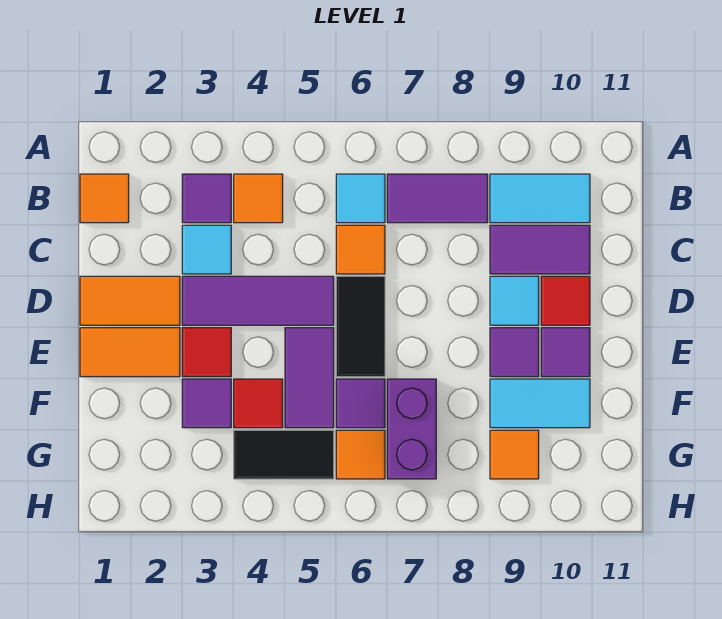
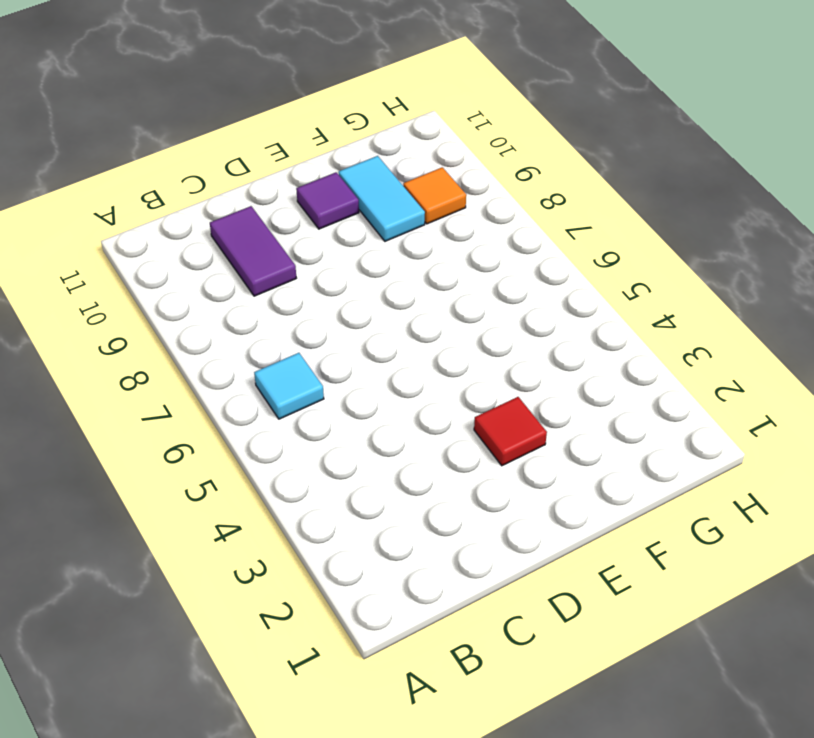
none -> orange tile B1 level 1
none -> purple tile B3 level 1
none -> orange tile B4 level 1

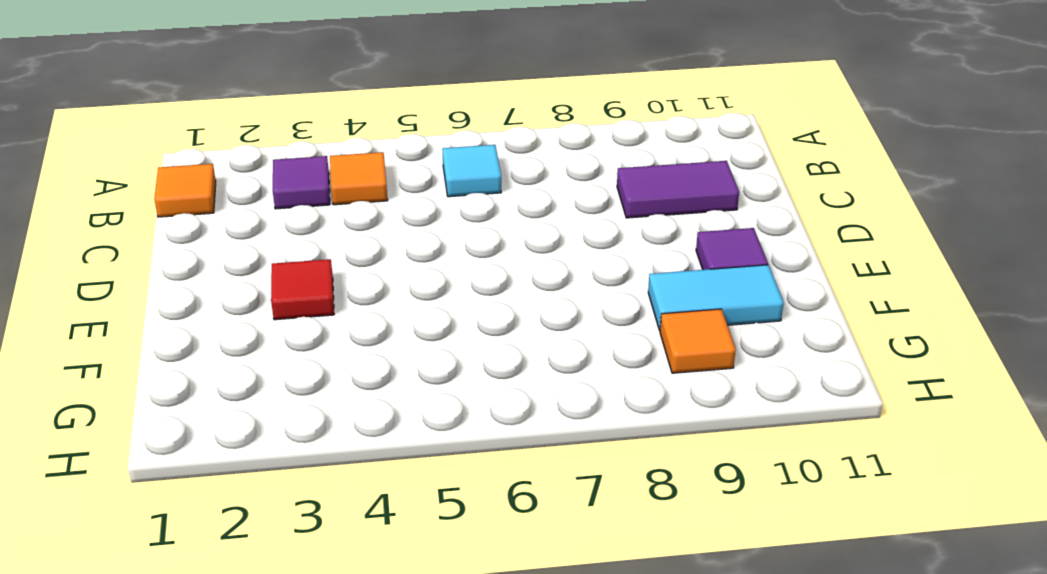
none -> purple tile B7:B8 level 1
none -> cyan tile B9:B10 level 1
none -> cyan tile C3 level 1

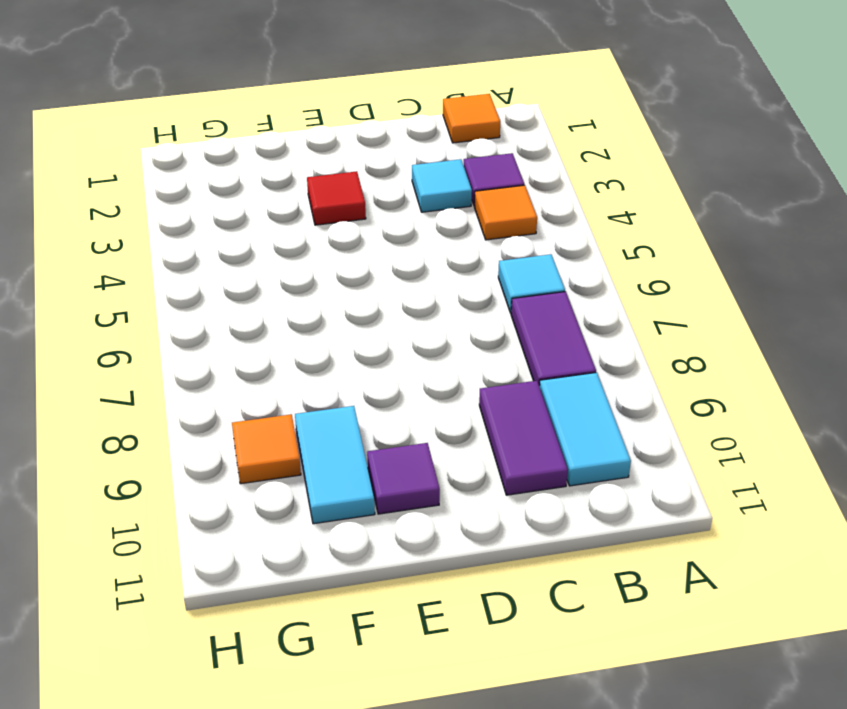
none -> orange tile C6 level 1
none -> orange tile D1:D2 level 1
none -> purple tile D3:D5 level 1

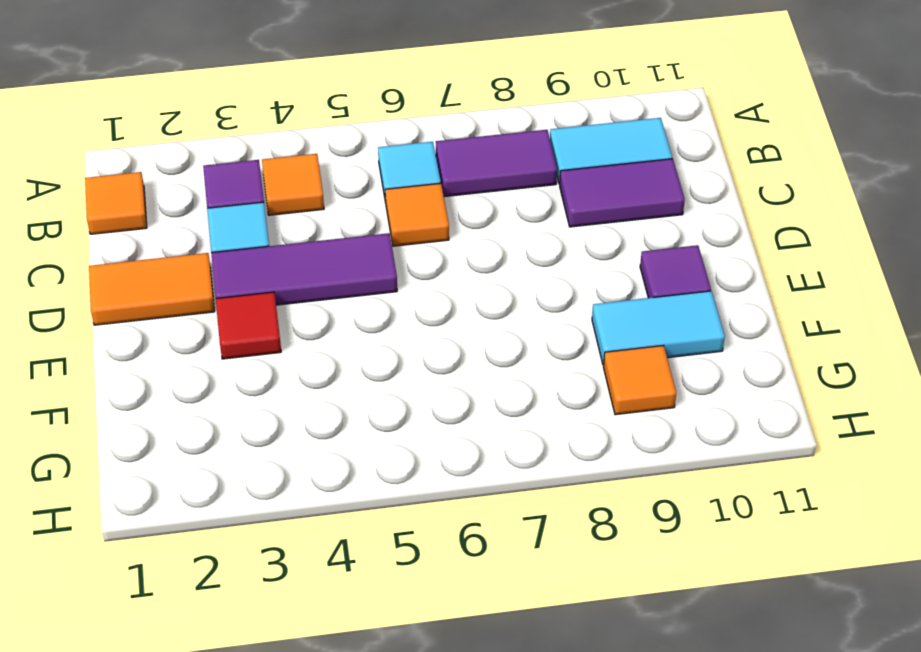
none -> black tile D6:E6 level 1
none -> cyan tile D9 level 1
none -> red tile D10 level 1

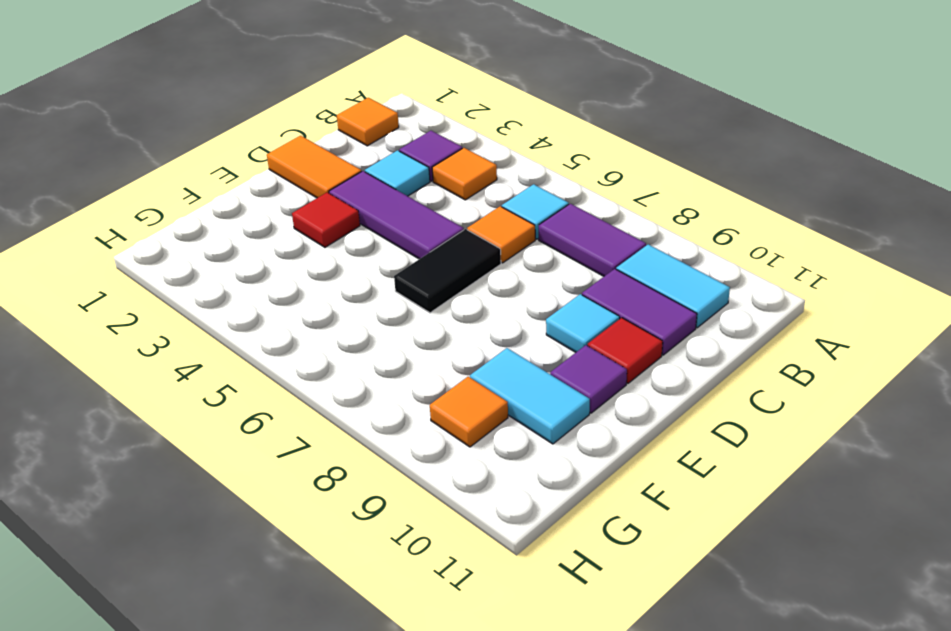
none -> orange tile E1:E2 level 1
none -> purple tile E5:F5 level 1
none -> purple tile E9 level 1

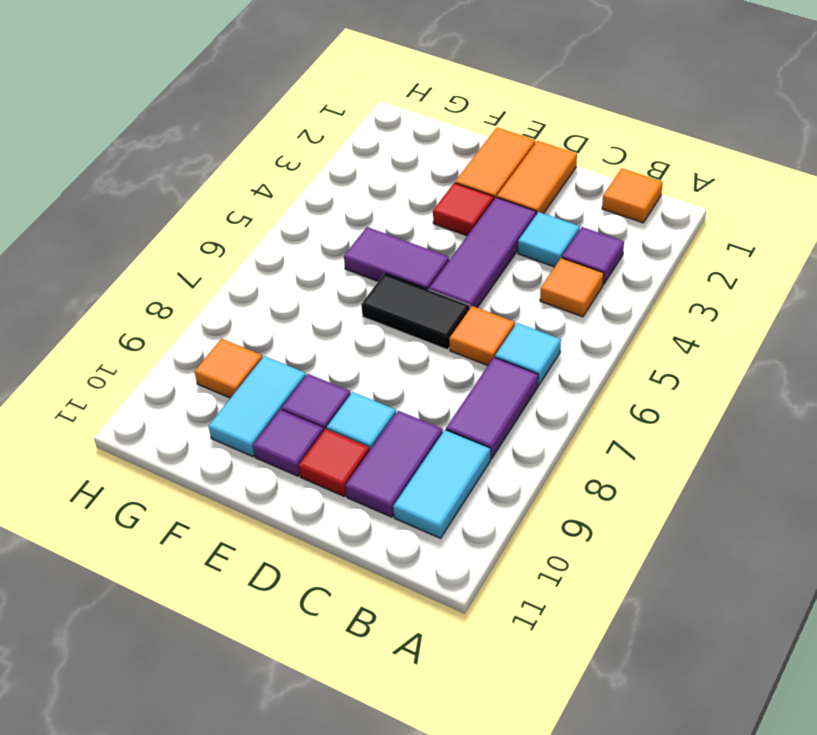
none -> purple tile F3 level 1
none -> red tile F4 level 1
none -> purple tile F6 level 1

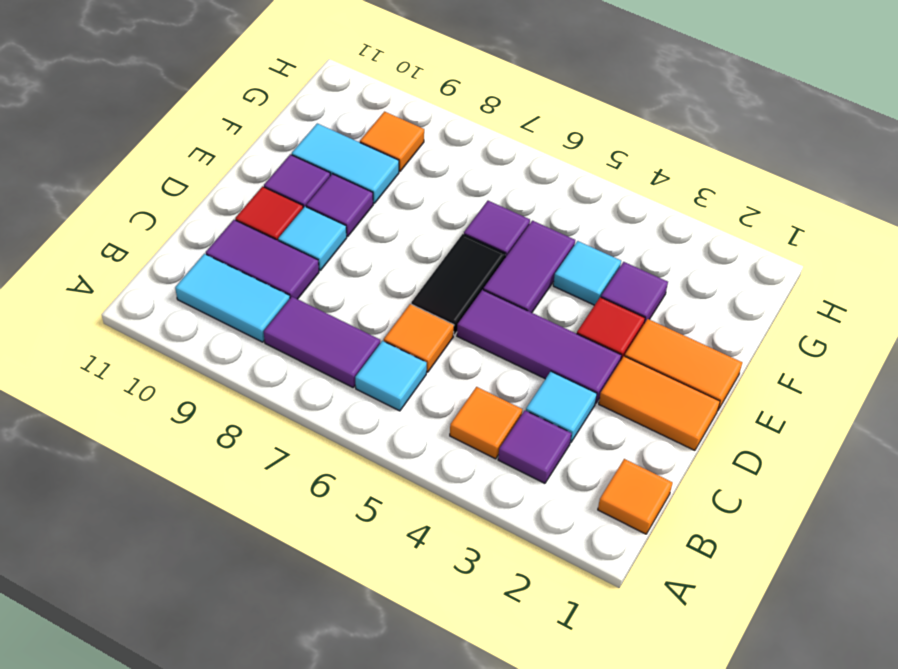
cyan tile F4 level 1 -> red tile F4 level 1
none -> purple brick F7:G7 level 1
none -> black tile G4:G5 level 1
none -> orange tile G6 level 1

